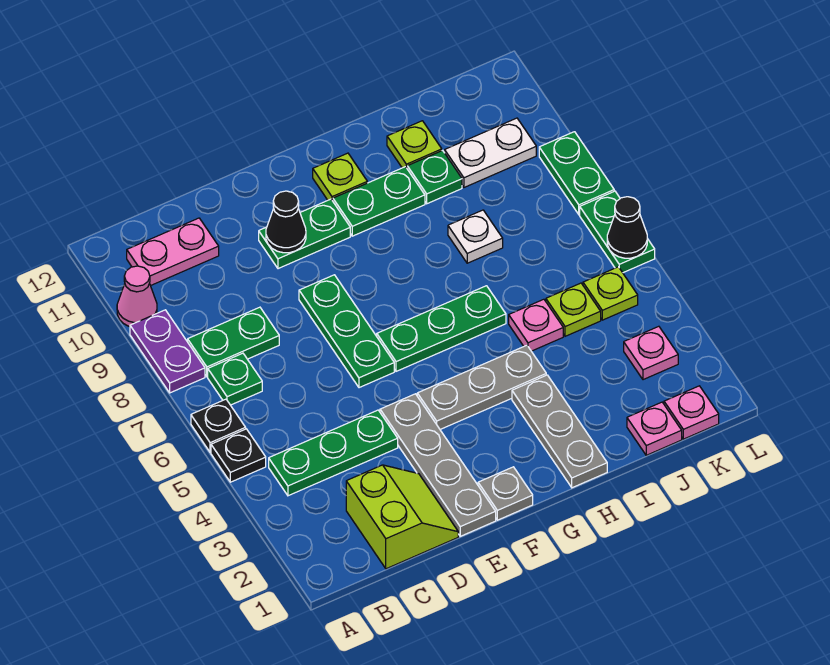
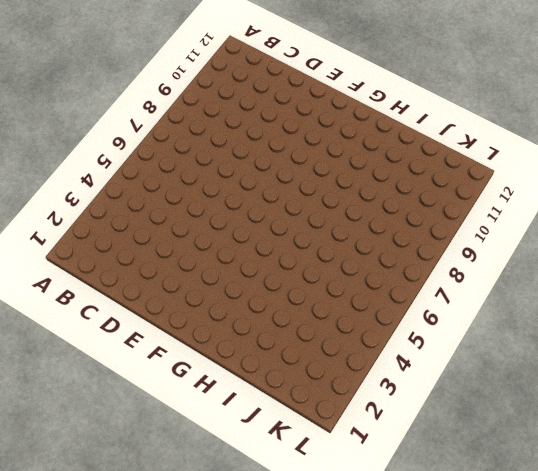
none -> black plate A5 level 1
none -> black plate A6 level 1
none -> purple plate A8:A9 level 1
none -> pink cone A10 level 1

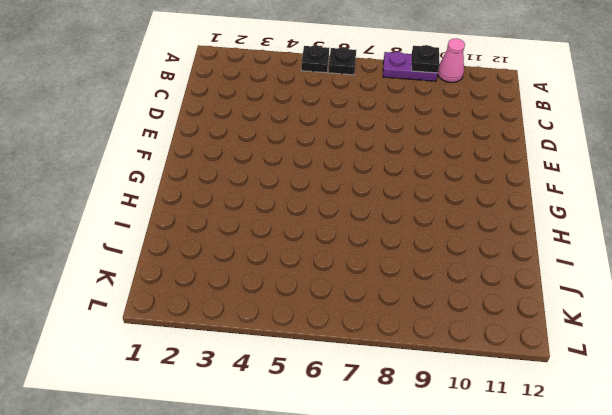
black plate A9 level 2 -> none
none -> green plate B4:D4 level 1
none -> green plate B7 level 1
none -> green plate B8:C8 level 1
none -> pink plate B11:C11 level 1

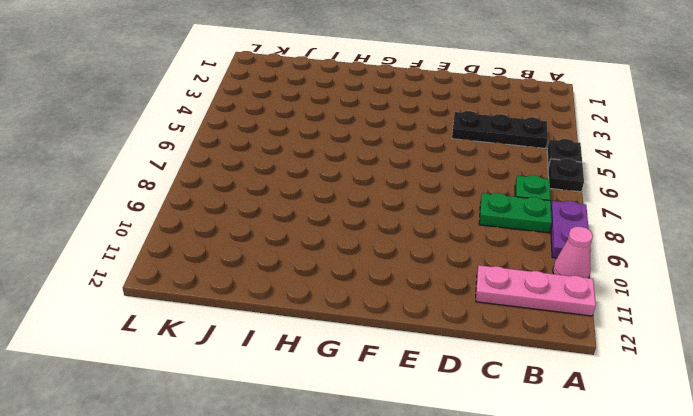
pink plate A11:C11 level 1 -> pink plate B11:C11 level 1
black plate B4:D4 level 1 -> green plate B4:D4 level 1
none -> lime slope C1:D2 level 1 top C
none -> grey plate E1:E4 level 1
none -> green plate E6:E8 level 1
none -> green plate E10:F10 level 1

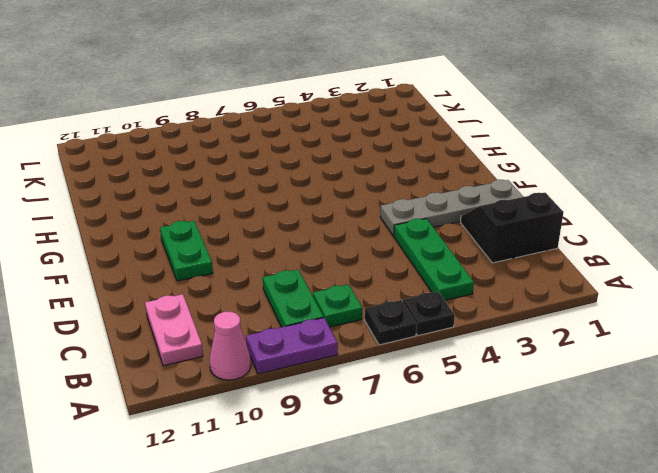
black slope C1:D2 level 1 top C -> lime slope C1:D2 level 1 top C
none -> green plate E6:E8 level 1
none -> grey plate F1 level 1
none -> grey plate F4:H4 level 1
none -> green plate F6:H6 level 1

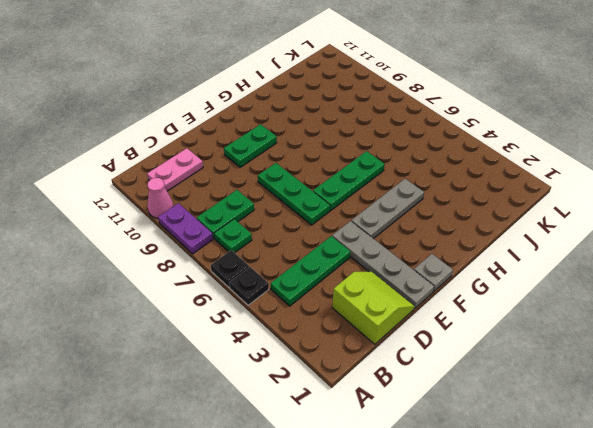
none -> green plate G10:H10 level 1
none -> lime plate G11 level 1
none -> grey plate H1:H3 level 1
none -> pink plate I5 level 1

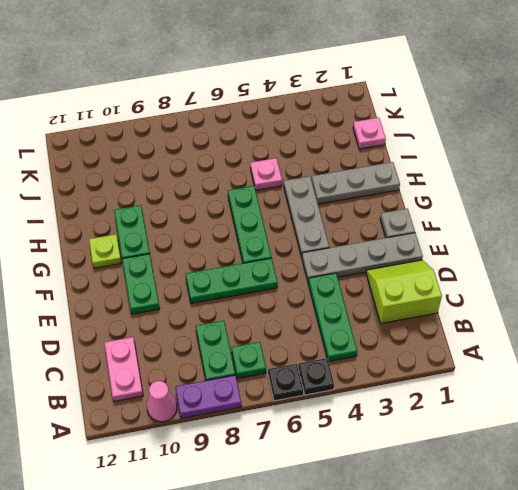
none -> white plate I8 level 1
none -> green plate I10 level 1
none -> lime plate I11 level 1
none -> lime plate J5 level 1

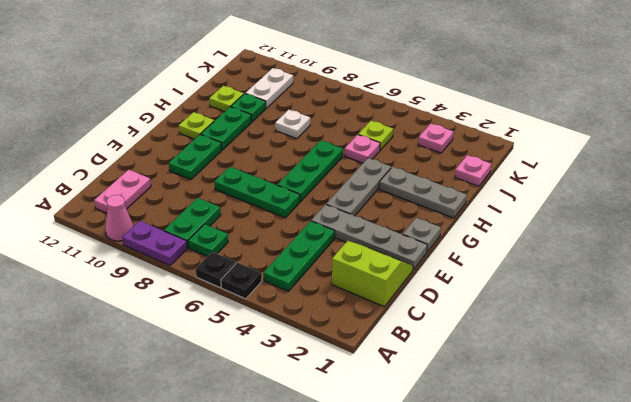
none -> pink plate K1 level 1
none -> lime plate K5 level 1
none -> green plate L6:L7 level 1
none -> green plate L8:L9 level 1

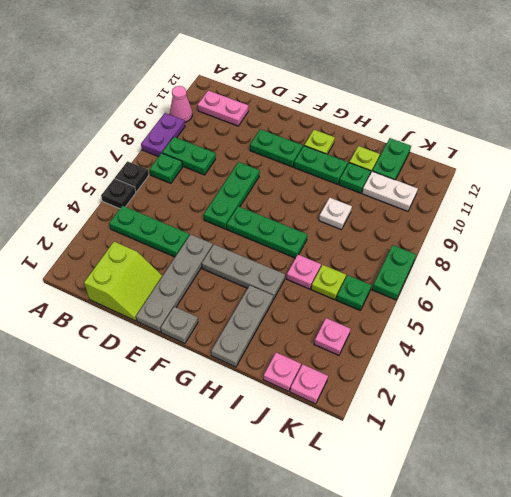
green plate J11:J12 level 1 -> green plate L8:L9 level 1
green plate K5 level 1 -> lime plate K5 level 1
none -> black cone E10 level 2
none -> black cone L6 level 2

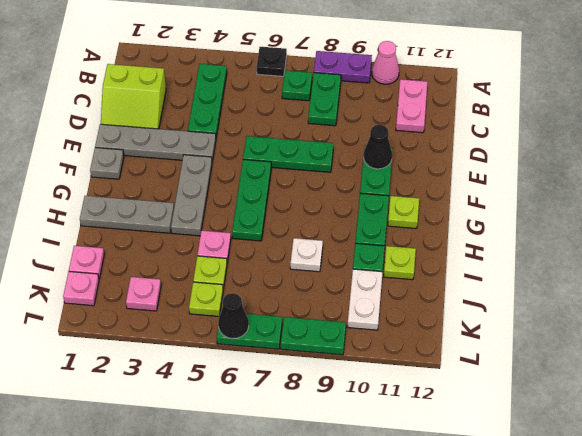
none -> black plate A5 level 1

